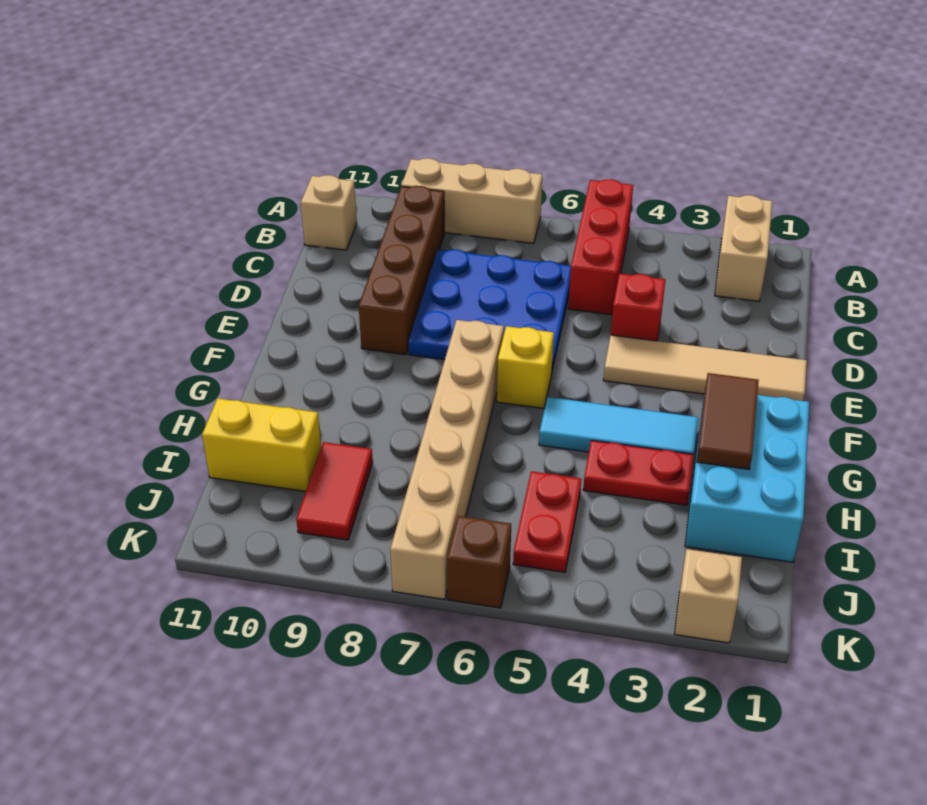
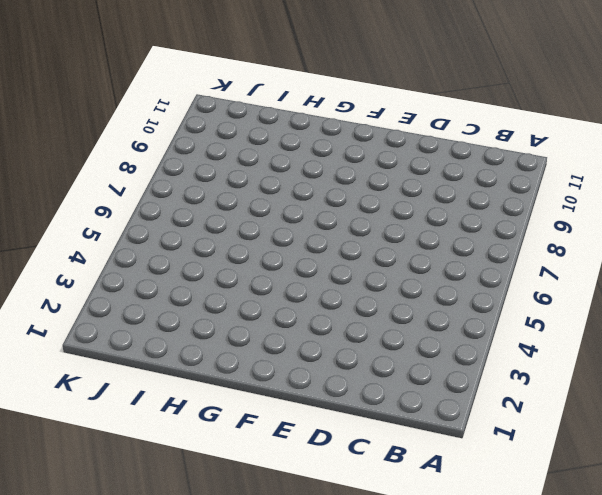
none -> tan brick A2:B2 level 1
none -> red brick A5:C5 level 1
none -> tan brick A7:A9 level 1

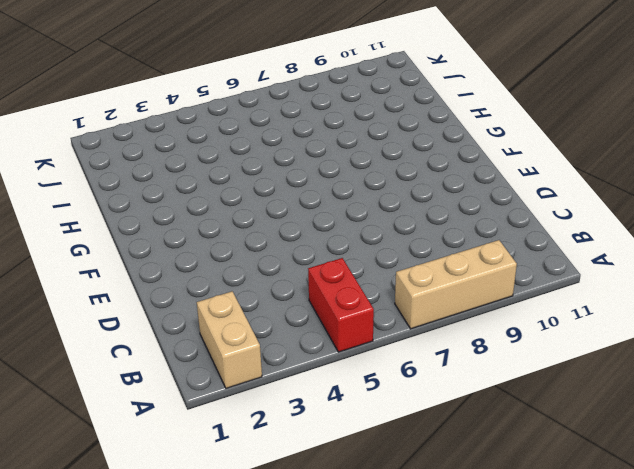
red brick A5:B5 level 1 -> red brick A5:C5 level 1
none -> brown brick B9:E9 level 1
none -> tan brick B11 level 1
none -> blue plate C6:E8 level 1

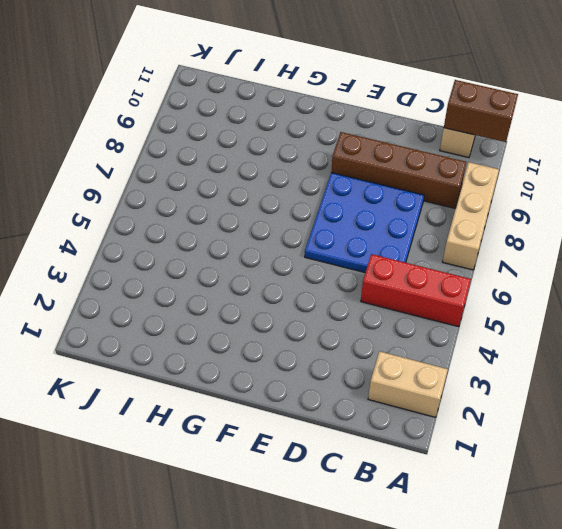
brown brick A11:B11 level 2 -> none
none -> red brick D4 level 1
none -> tan tile E1:E4 level 1
none -> yellow brick F6 level 1

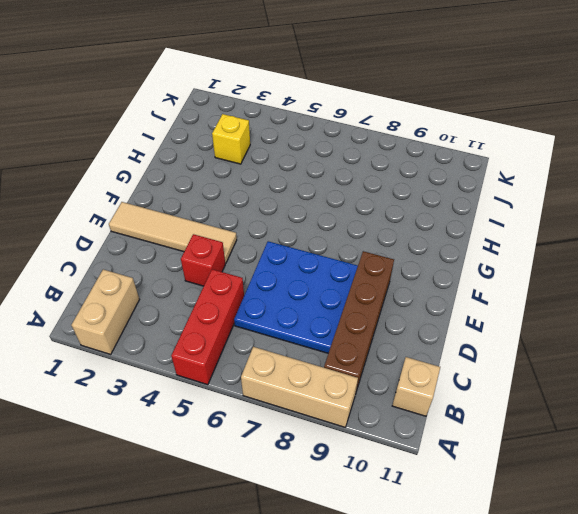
yellow brick I3 level 1 -> yellow brick F6 level 1
none -> tan brick F7:K7 level 1
none -> cyan brick G1:I2 level 1
none -> cyan tile G3:G5 level 1

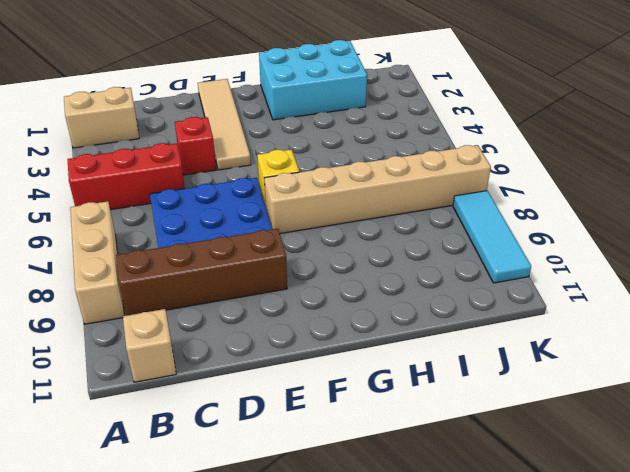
cyan tile K8:K10 level 1 -> cyan tile G3:G5 level 1
none -> red plate H3:H4 level 1
none -> red plate I5:J5 level 1
none -> red tile I9:J9 level 1

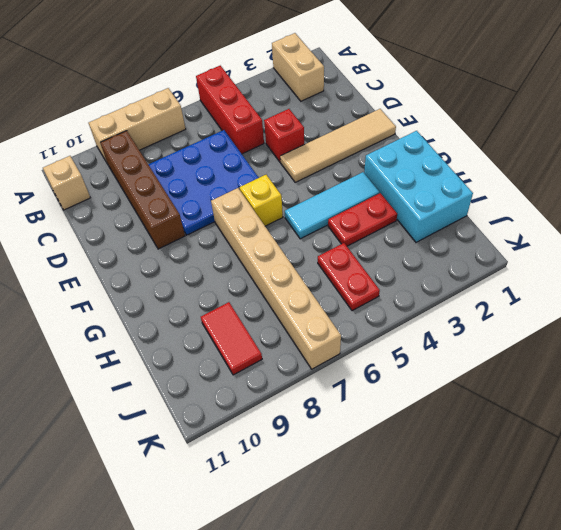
none -> yellow brick I10:I11 level 1
none -> tan brick K2 level 1
none -> brown brick K6 level 1

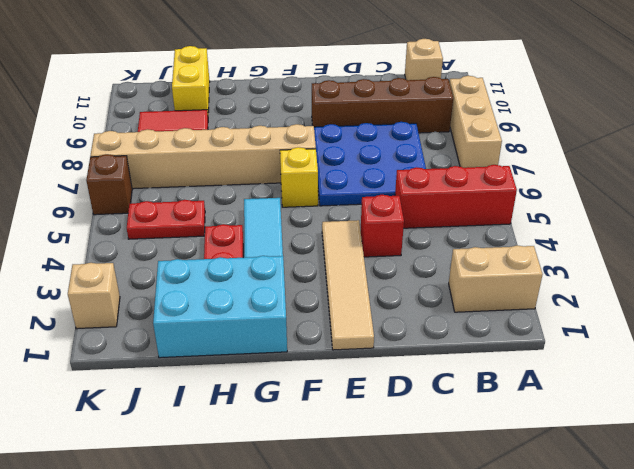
none -> brown tile G2:H2 level 2

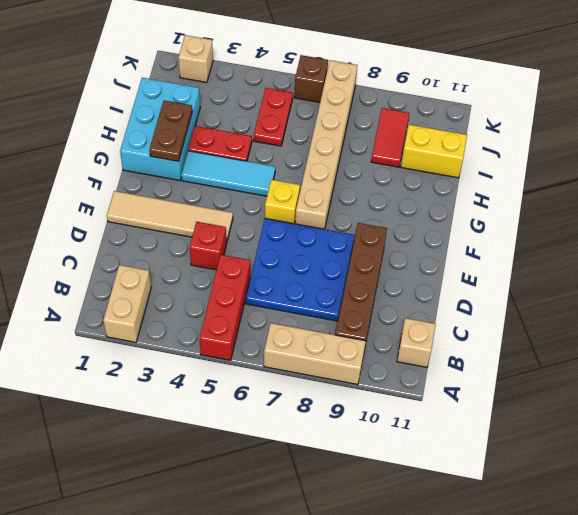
brown plate G2:H2 level 2 -> brown tile G2:H2 level 2

